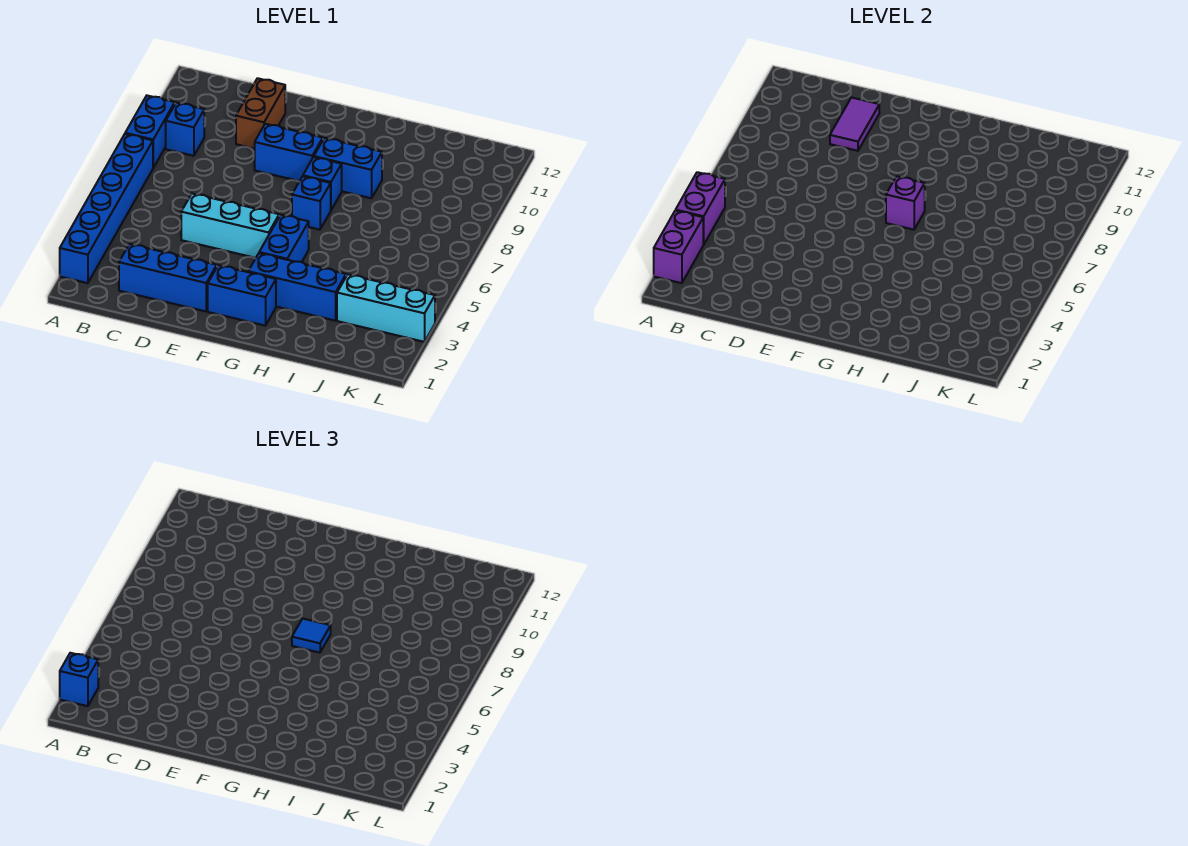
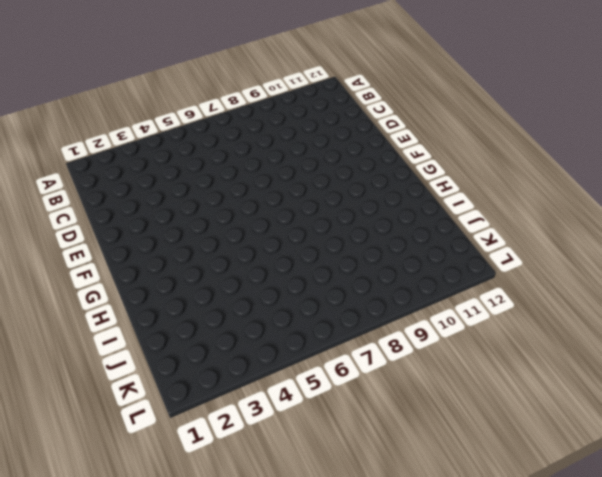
none -> blue brick A2:A7 level 1
none -> blue brick A8:A9 level 1
none -> blue brick B9 level 1

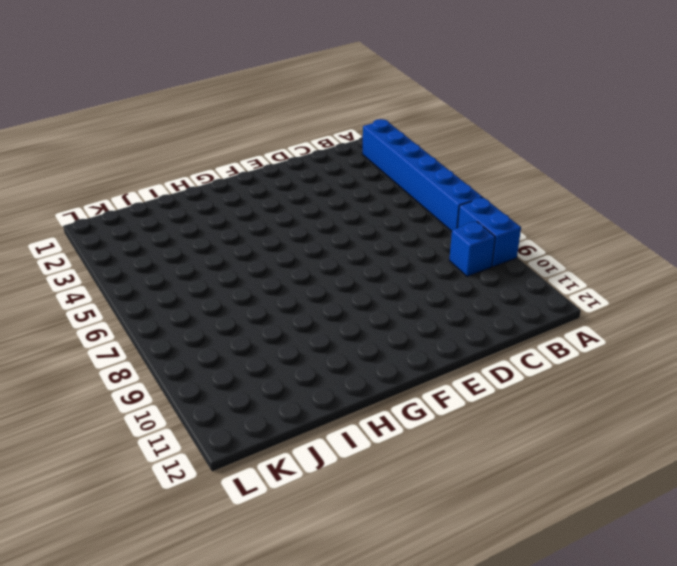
none -> blue brick C2:E2 level 1
none -> cyan brick D5:F5 level 1
none -> brown brick D10:D11 level 1

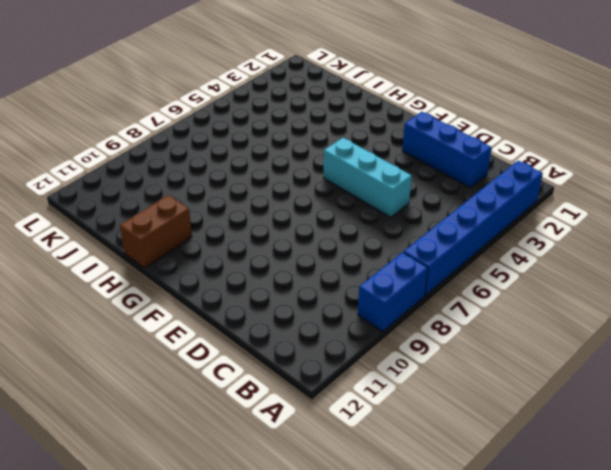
brown brick H11:H12 level 1 -> brown brick D10:D11 level 1
none -> blue brick B9 level 1
none -> blue brick E9:F9 level 1
none -> blue brick F2:G2 level 1

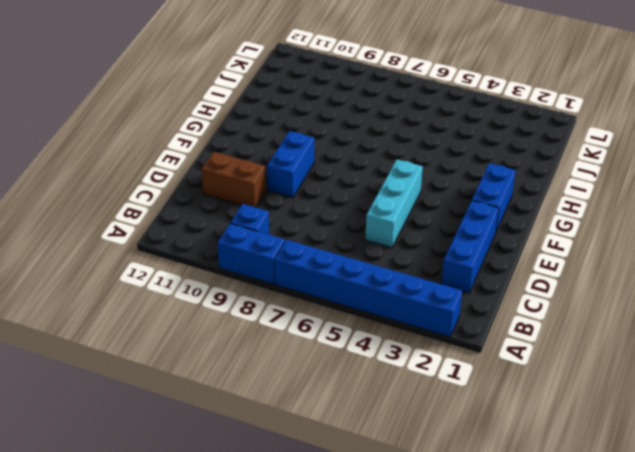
none -> blue brick G3:I3 level 1
none -> blue brick G4:G5 level 1
none -> blue brick G7 level 1

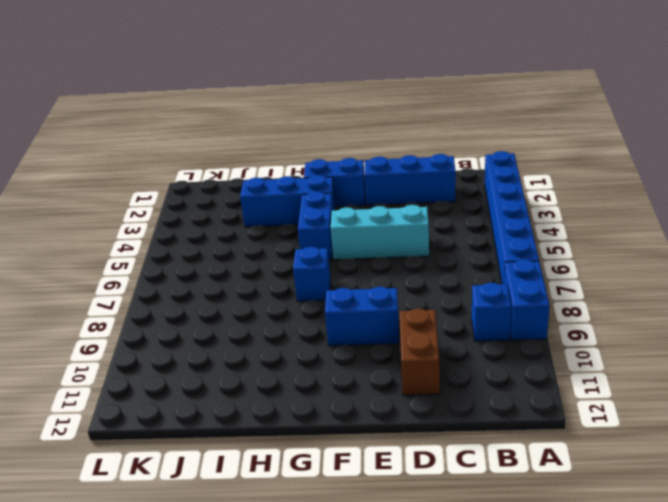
none -> blue brick G8 level 1
none -> blue brick G9:H9 level 1
none -> cyan brick J3:L3 level 1

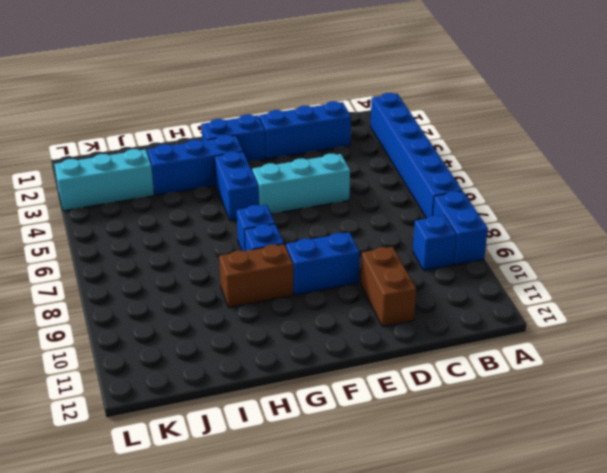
brown brick G9:H9 level 1 -> blue brick G9:H9 level 1
none -> purple brick A2:A3 level 2
none -> purple brick A4:A5 level 2
none -> purple tile D10:D11 level 2

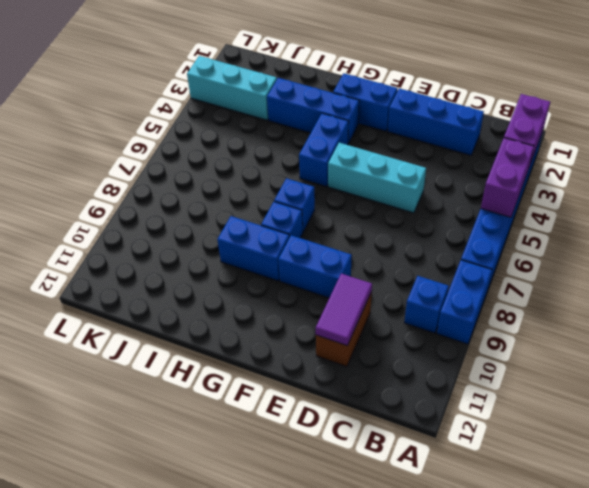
none -> purple brick G7 level 2
none -> blue brick A2 level 3
none -> blue tile G7 level 3

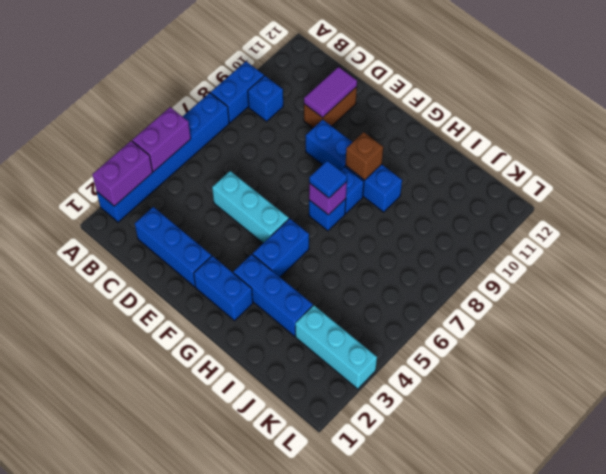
brown brick G9 level 2 -> none
none -> blue brick A2 level 3

